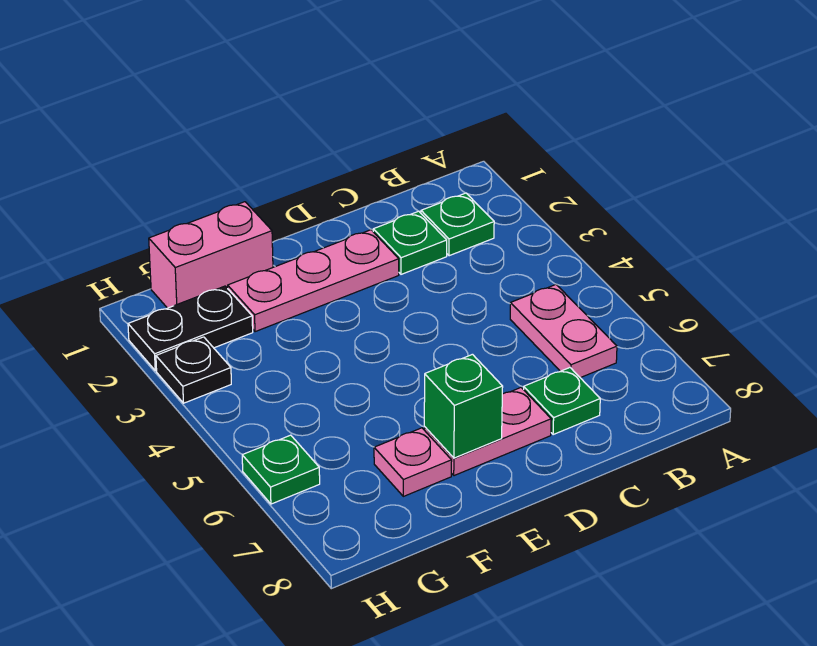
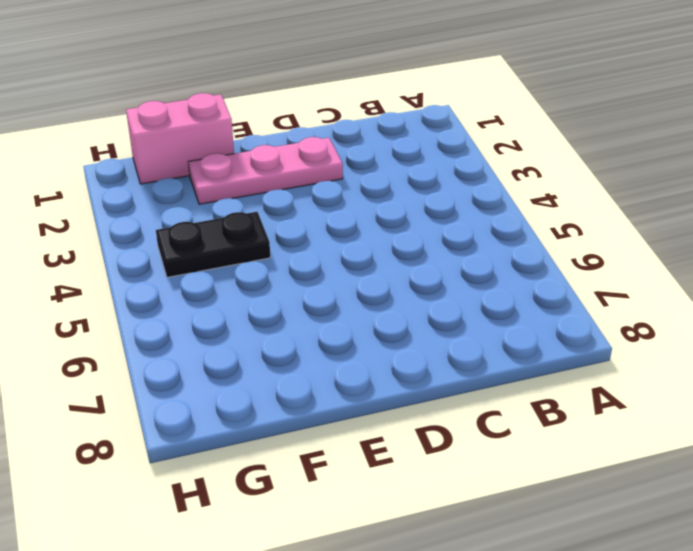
black plate F4:G4 level 1 -> black plate G2:H2 level 1
none -> green plate B2 level 1
none -> pink plate B5:B6 level 1
none -> green plate C2 level 1

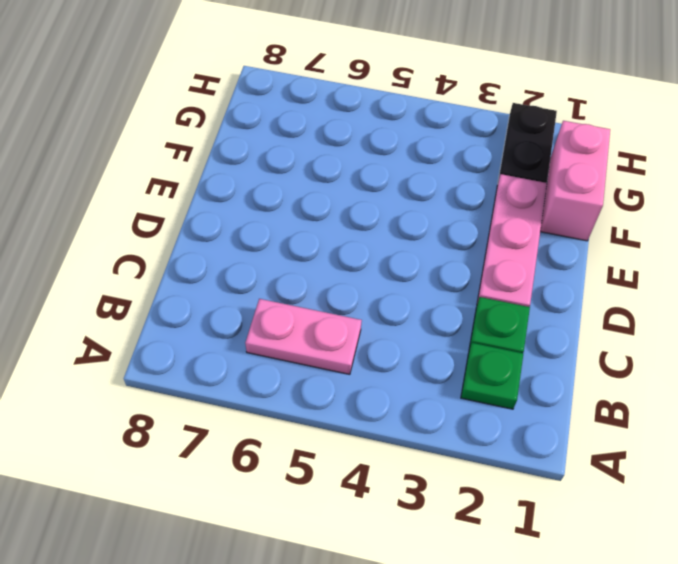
none -> green plate C7 level 1
none -> pink plate D7:E7 level 1
none -> pink plate F7 level 1

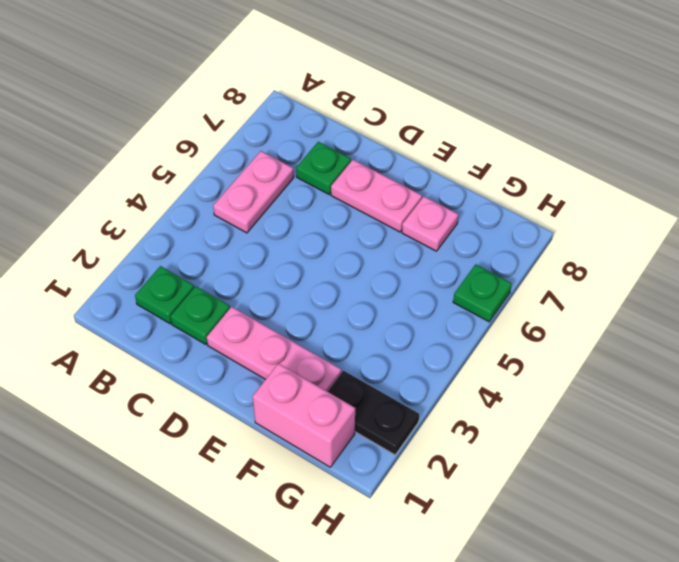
none -> black plate H3 level 1
none -> green brick E7 level 2

